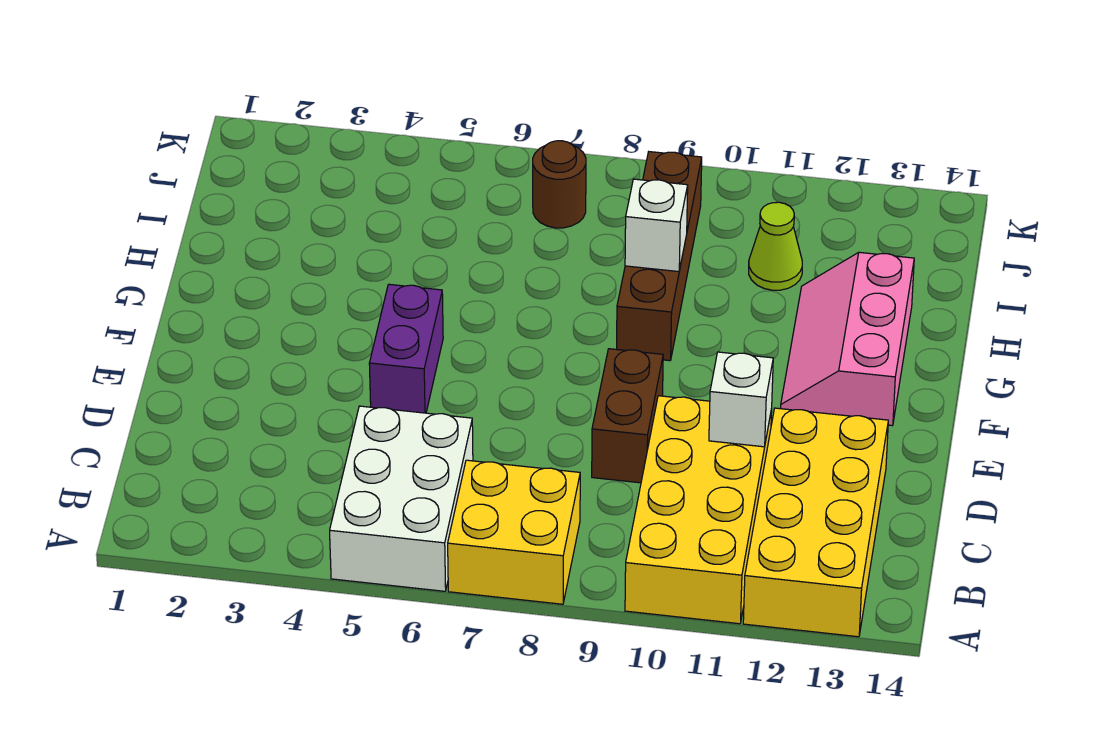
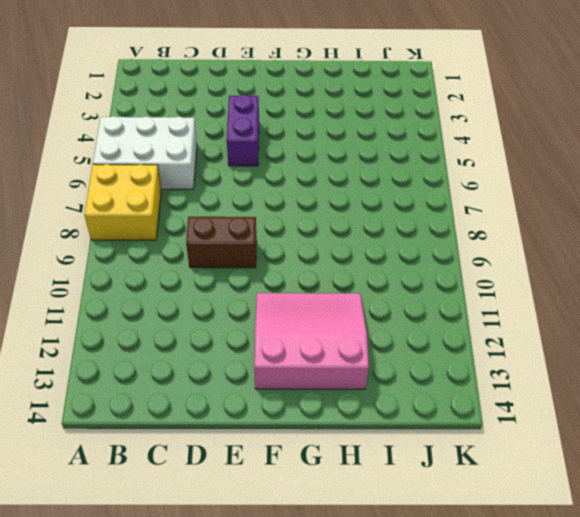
purple brick E4:E5 level 1 -> purple brick E5:F5 level 1
pink slope F11:H13 level 1 top 13 -> pink slope F12:H13 level 1 top 13
none -> yellow brick A10:D11 level 1
none -> yellow brick A12:D13 level 1
none -> brown brick G9:J9 level 1

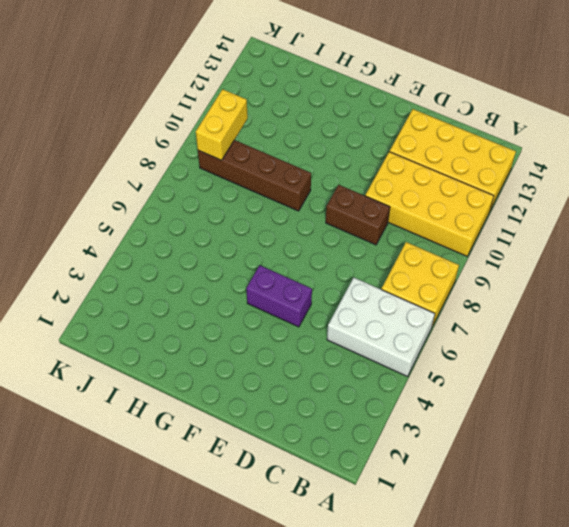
yellow brick J9:J10 level 2 -> none
none -> pink slope F12:H13 level 1 top 13
none -> lime cone I11 level 1
none -> brown round brick J7 level 1

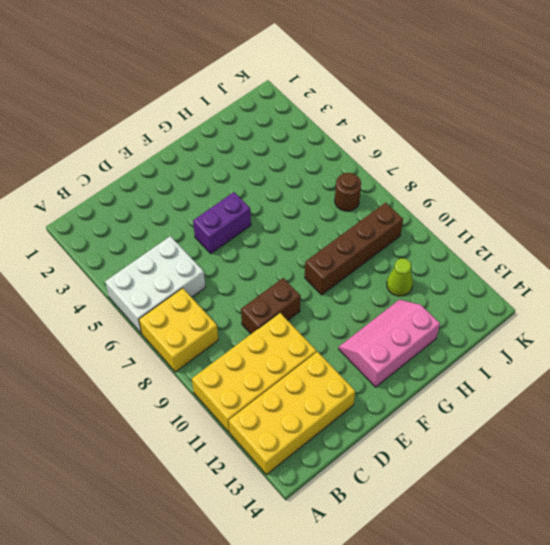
none -> white brick D11 level 2
none -> white brick H9 level 2

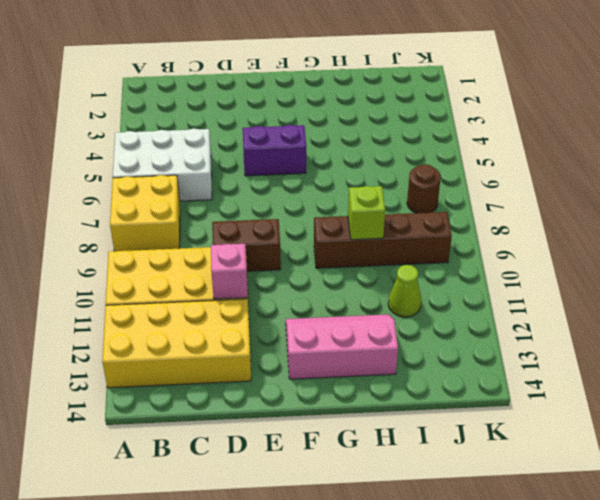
pink brick D11 level 2 -> white brick D11 level 2
lime brick H9 level 2 -> white brick H9 level 2

